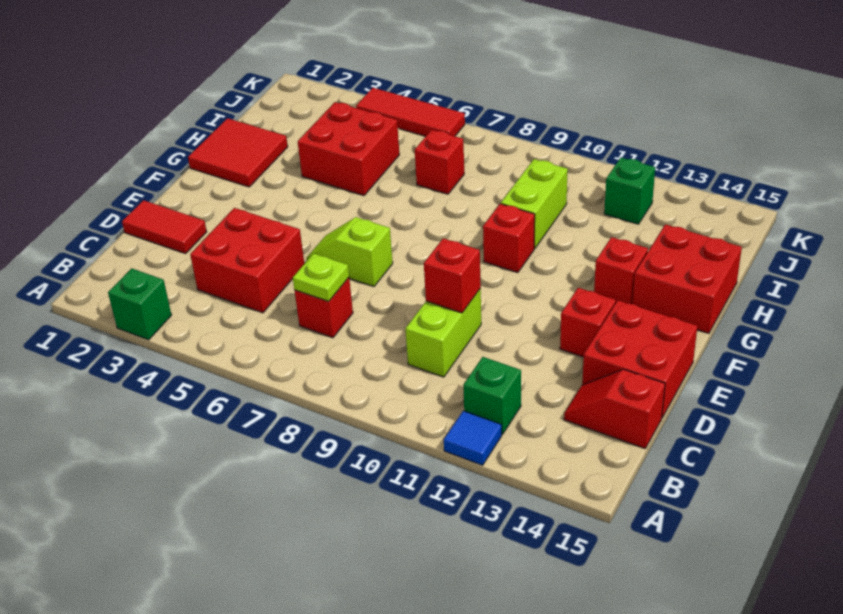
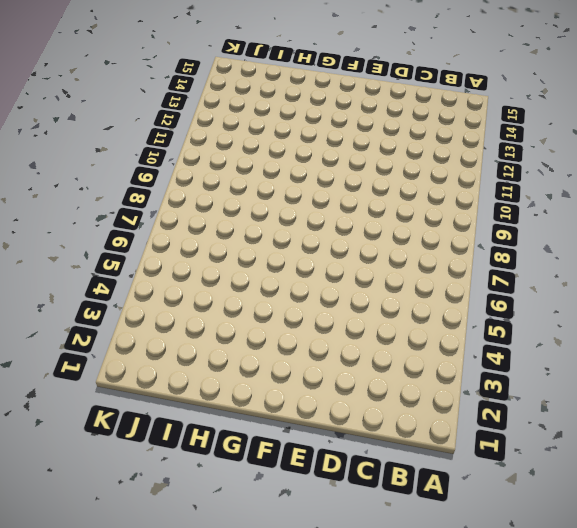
none -> green brick A3 level 1
none -> blue tile A12 level 1
none -> green brick B12 level 1

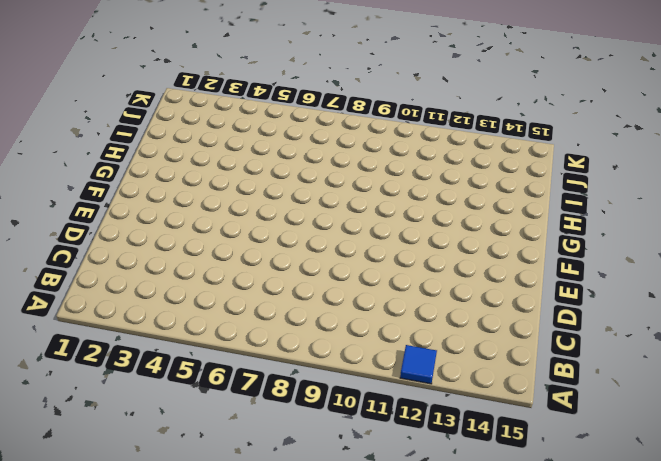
none -> green brick A3 level 1
none -> green brick B12 level 1
none -> red brick C4:D5 level 1

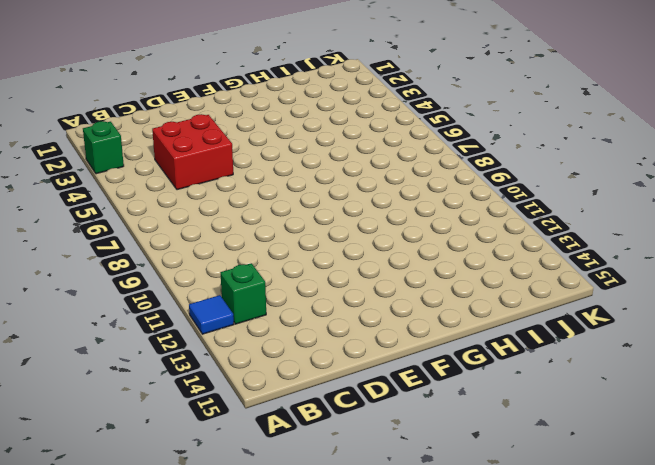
none -> red brick C7 level 1
none -> lime brick C10:D10 level 1
none -> red slope C14:C15 level 1 top 15

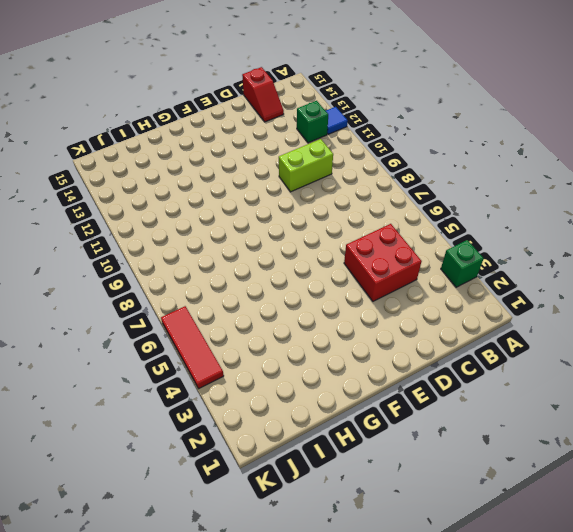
none -> red brick C7 level 1
none -> red tile D1:D2 level 1
none -> red brick D14:E15 level 1

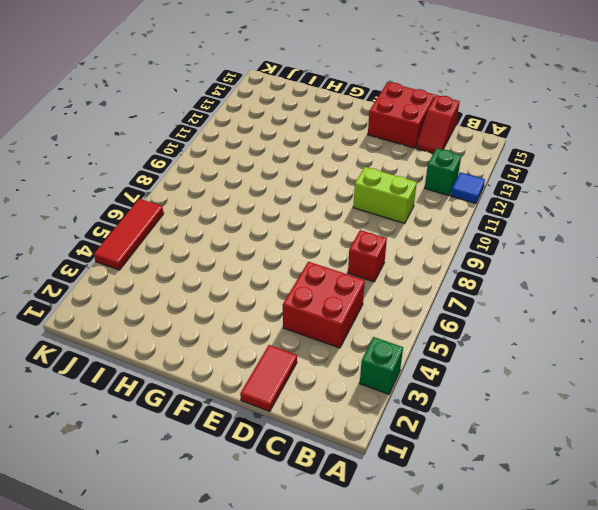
none -> lime slope E6:E7 level 1 top 7
none -> red brick E13 level 1
none -> red tile G1:H2 level 1

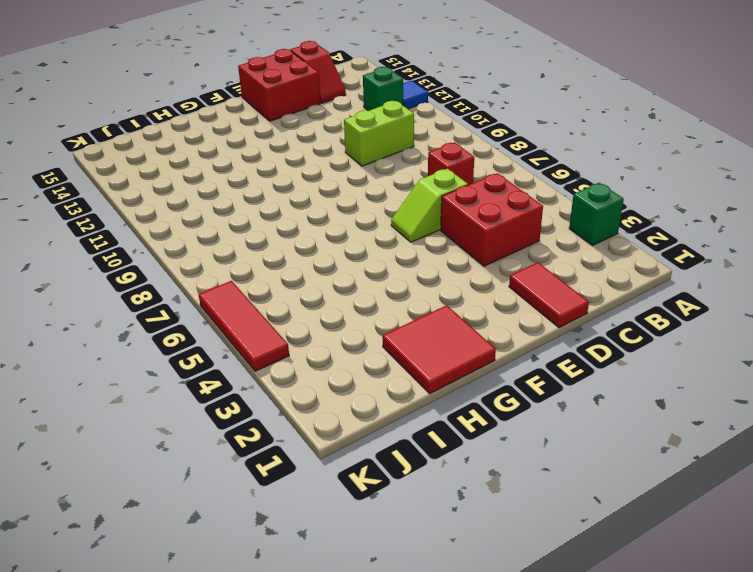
lime slope D6:E6 level 1 top D -> lime slope E6:E7 level 1 top 7
none -> red brick E13 level 1
none -> red brick G10 level 1
none -> red brick G13 level 1

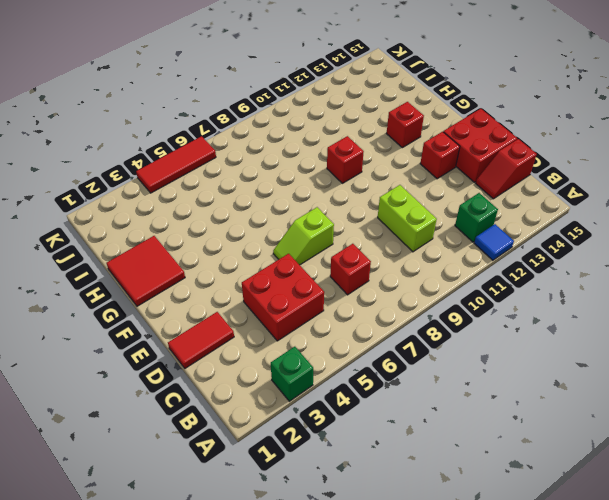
none -> red brick G14:H15 level 1
none -> red brick H4:I5 level 1
none -> lime brick H10:I10 level 1

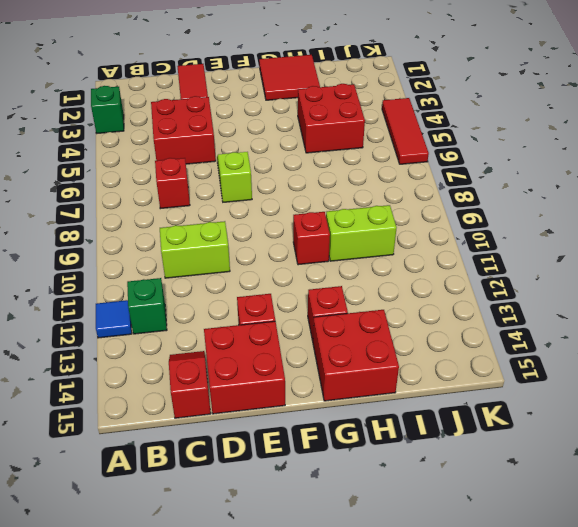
none -> red brick I7 level 1
none -> green brick J12 level 1
none -> lime plate C7 level 2

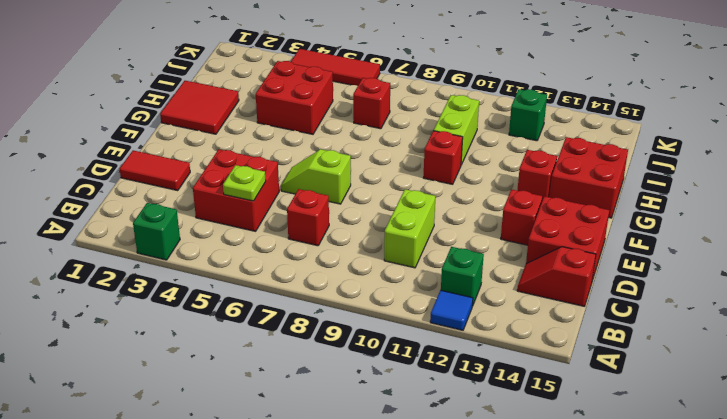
lime plate C5 level 2 -> lime plate C7 level 2
none -> red brick D10 level 2

